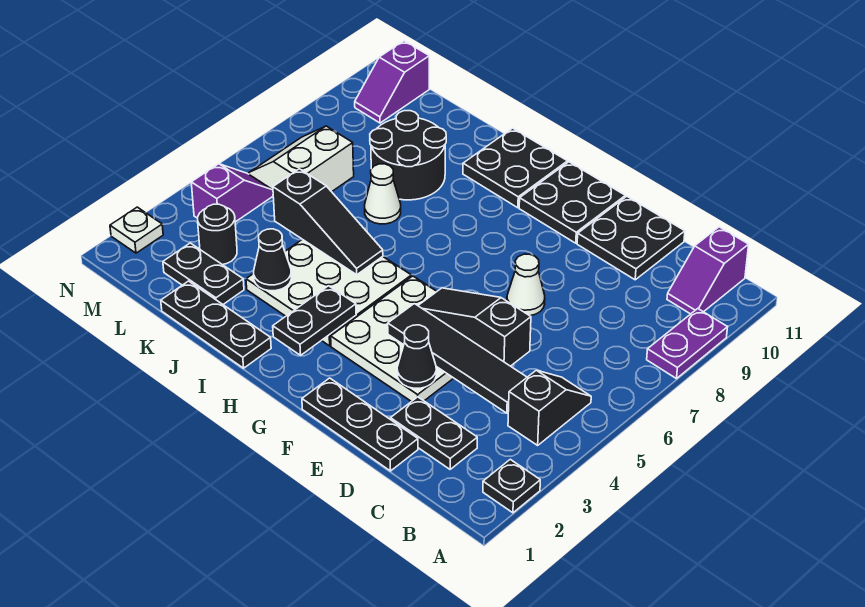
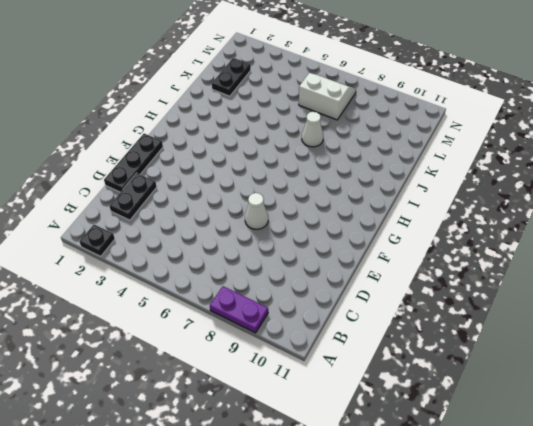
none -> black slope B4:B5 level 1 top 4
none -> purple slope B10:B11 level 1 top 11
none -> black plate D10:E11 level 1

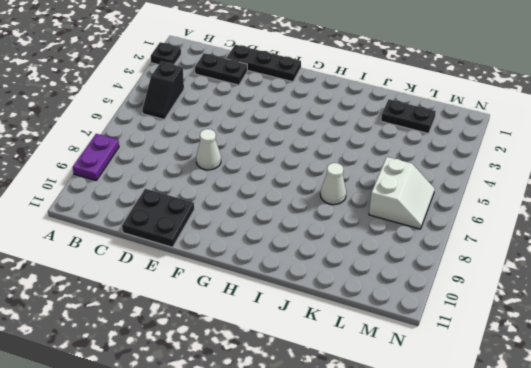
none -> purple slope B10:B11 level 1 top 11
none -> white plate E3:G5 level 1
none -> black plate F10:G11 level 1

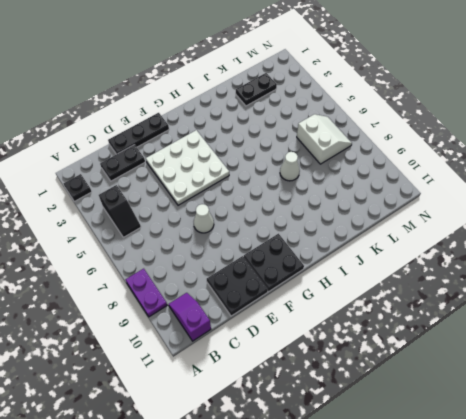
none -> white plate H3:J5 level 1
none -> black plate H10:I11 level 1
none -> black plate I1:K1 level 1

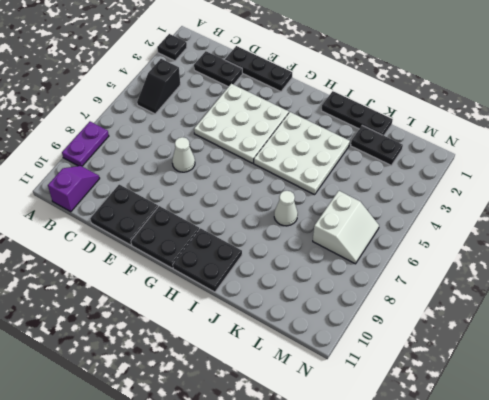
none -> black round brick J8:K9 level 1
none -> black round brick L3 level 1
none -> purple slope M4:M5 level 1 top 4

